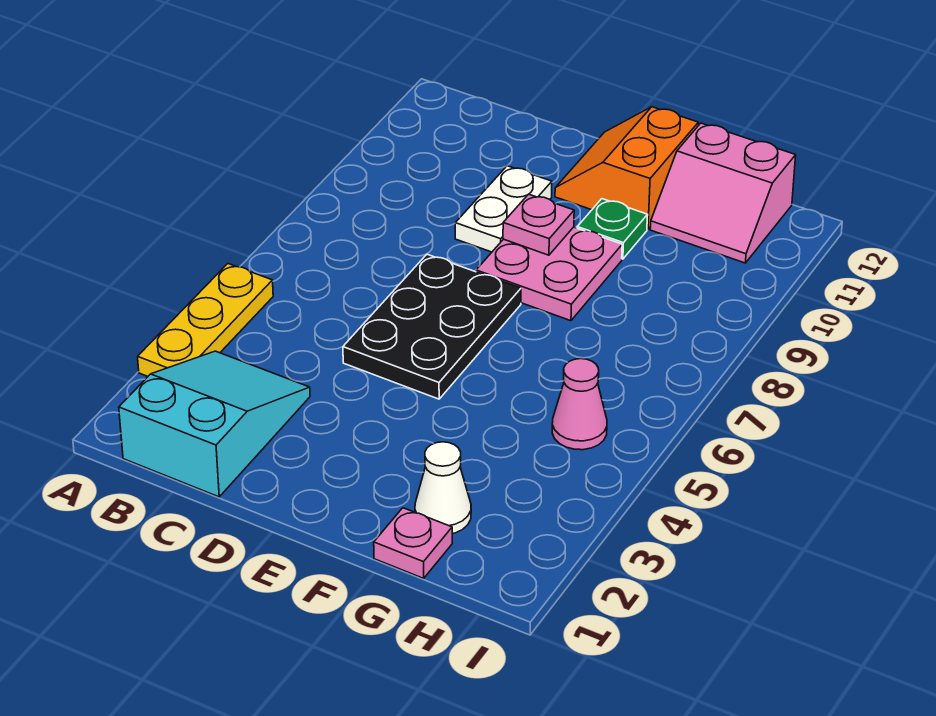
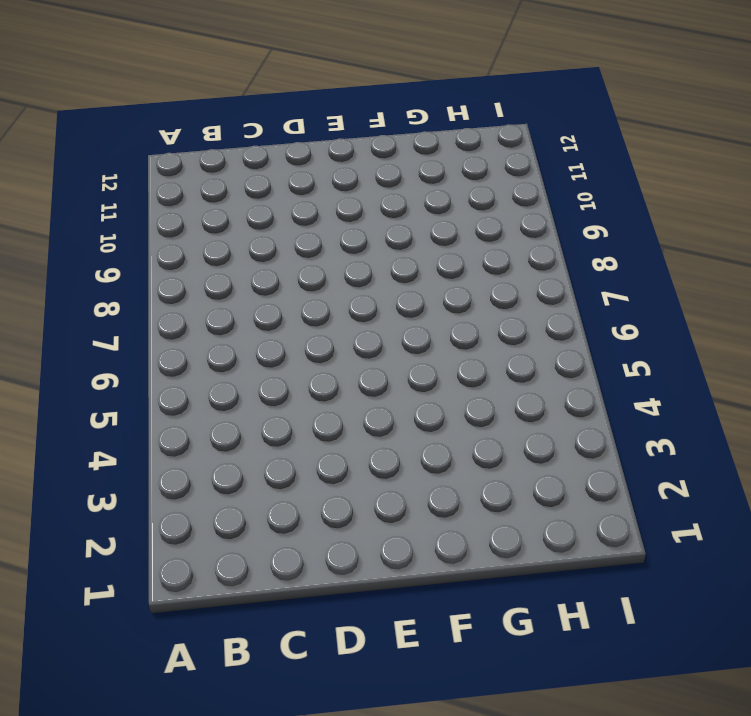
none -> yellow plate A3:A5 level 1
none -> cyan slope B1:C3 level 1 top 1
none -> black plate D5:E7 level 1

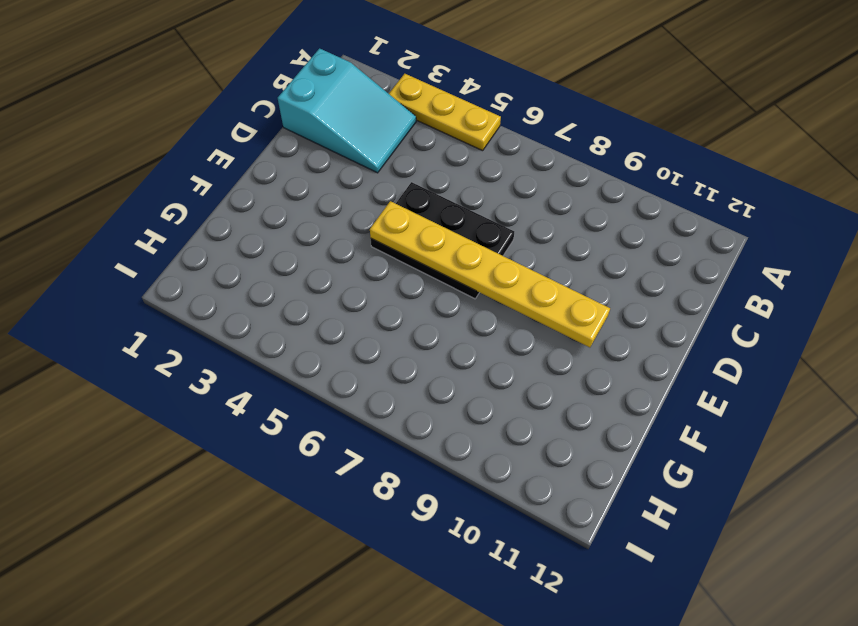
yellow plate E5:E10 level 2 -> pink plate E9 level 2
none -> white plate D9:D10 level 1
none -> pink plate E8:F9 level 1
none -> orange slope E11:F12 level 1 top F

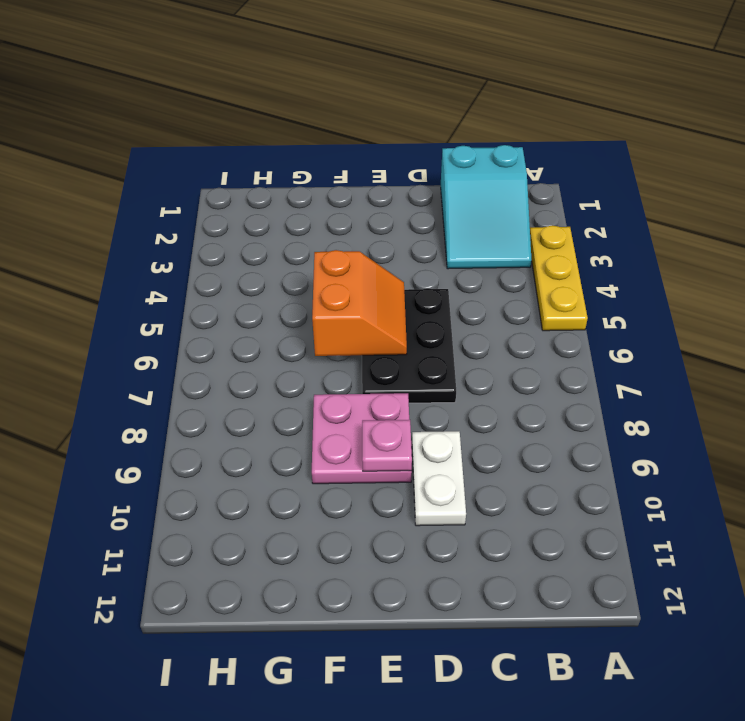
orange slope E5:F6 level 2 top F -> orange slope E11:F12 level 1 top F
none -> green plate F10 level 1
none -> pink plate G1 level 1
none -> white cone G2 level 1

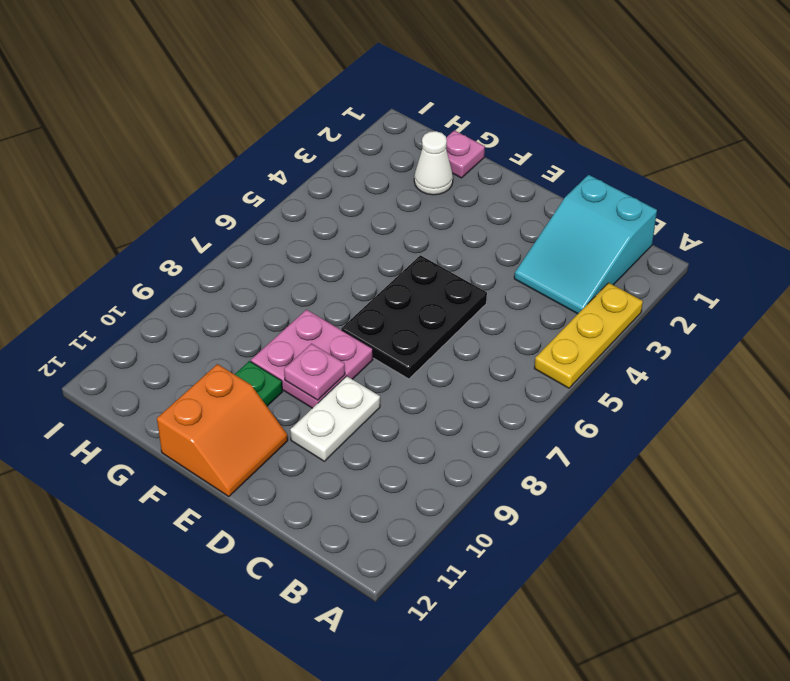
none -> pink slope G11:H12 level 1 top 12
none -> pink cone H5 level 1

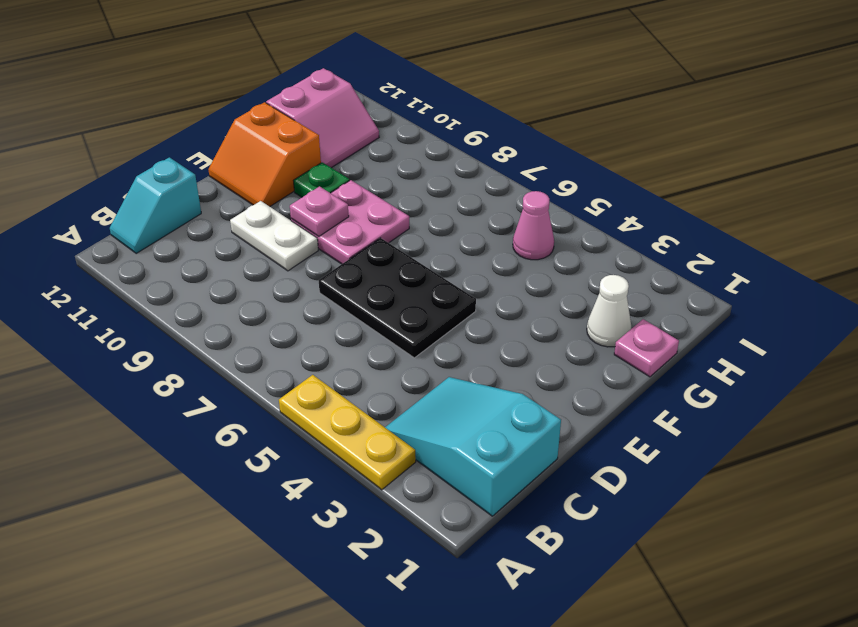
cyan slope B12:C12 level 1 top C -> none

